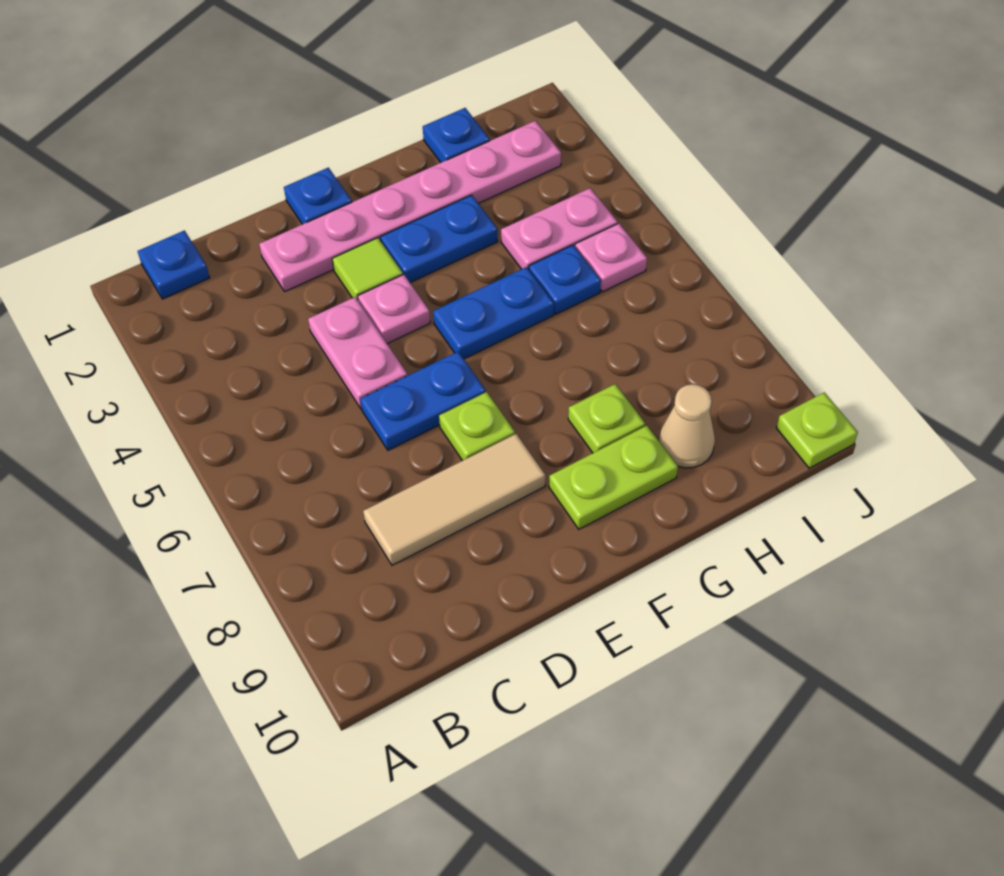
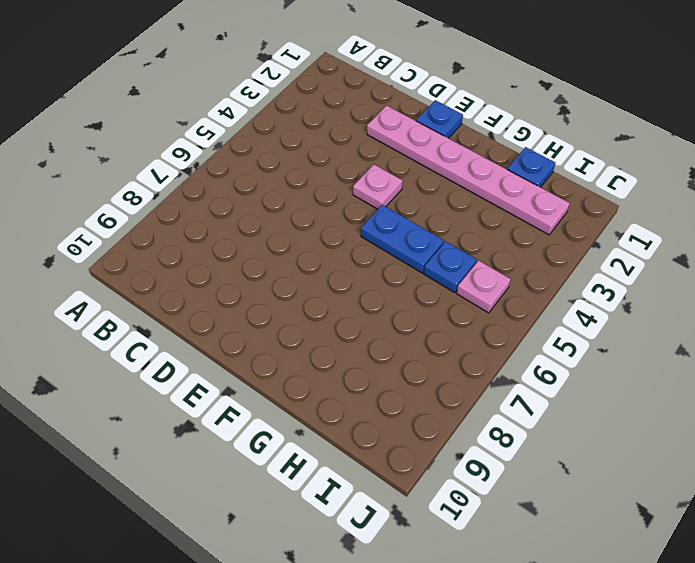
none -> blue plate B1 level 1
none -> tan tile C8:E8 level 1
none -> pink plate D4:D5 level 1

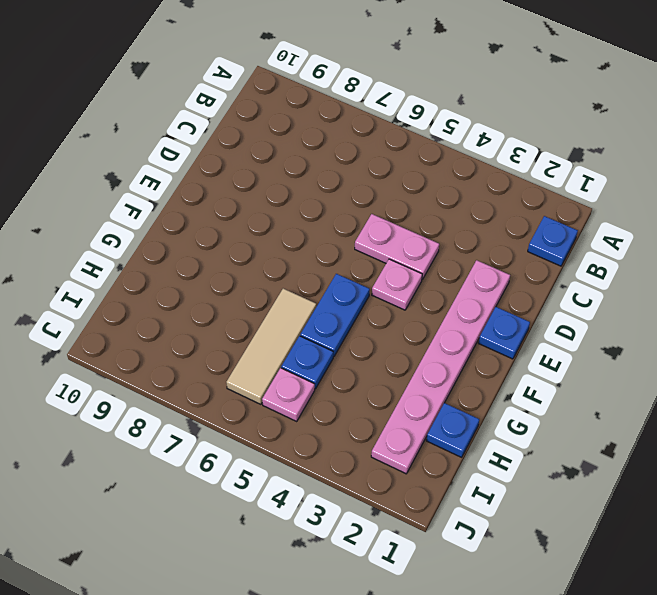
tan tile G6:I6 level 1 -> tan tile C8:E8 level 1
none -> blue plate D6:E6 level 1
none -> lime tile E3 level 1
none -> lime plate E7 level 1

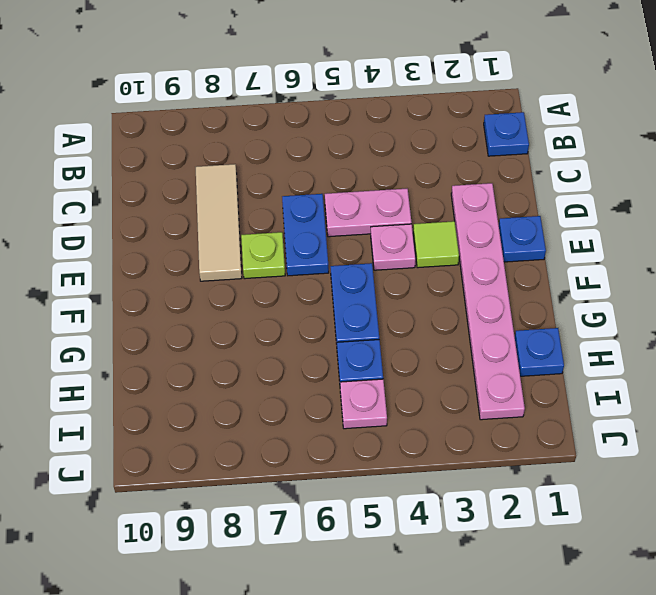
none -> blue plate F3:G3 level 1
none -> lime plate F9:G9 level 1
none -> lime plate G8 level 1

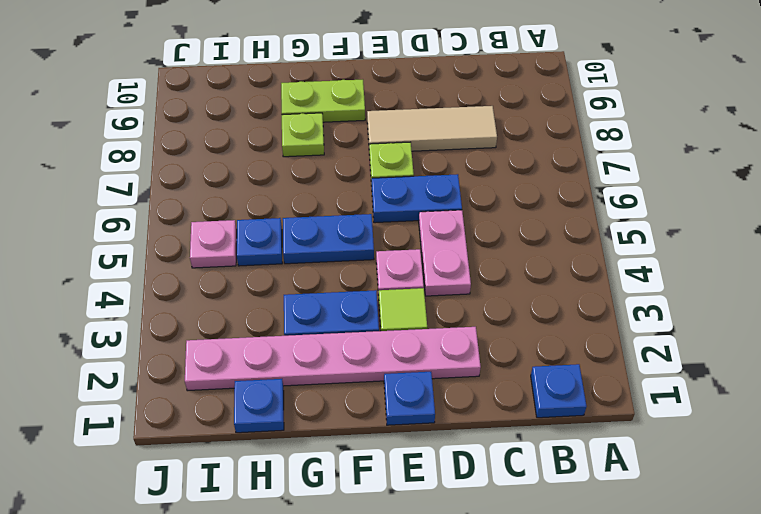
none -> pink plate H4:I4 level 1
none -> tan cone H9 level 1
none -> lime plate J10 level 1

